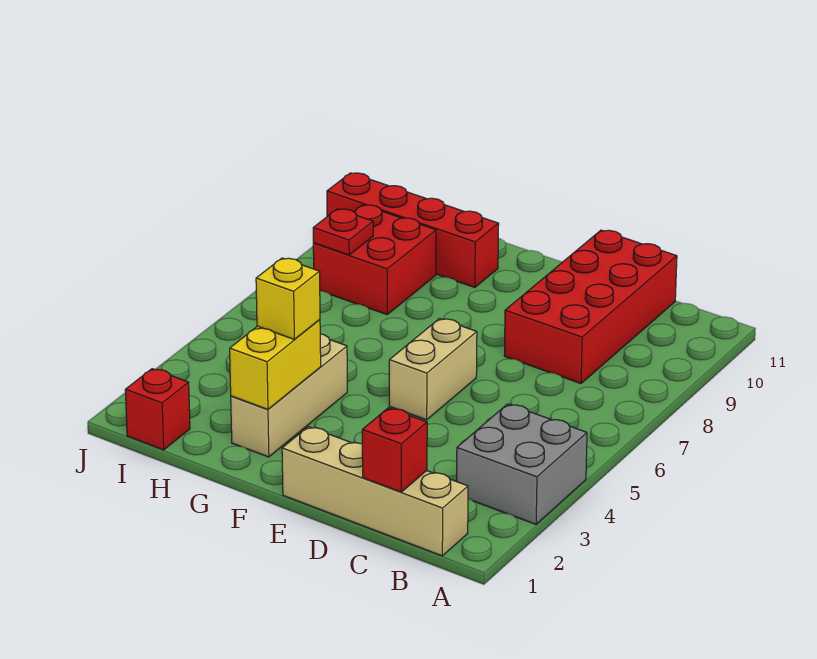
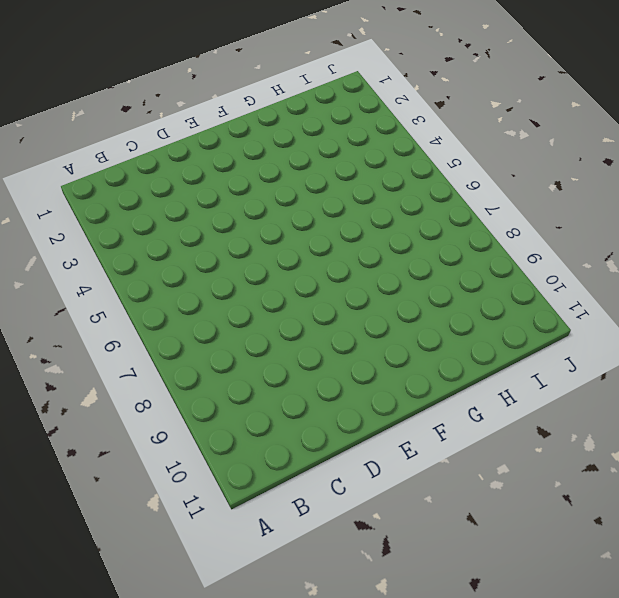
none -> grey brick A3:B4 level 1
none -> tan brick B1:E1 level 1
none -> red brick C8:D11 level 1

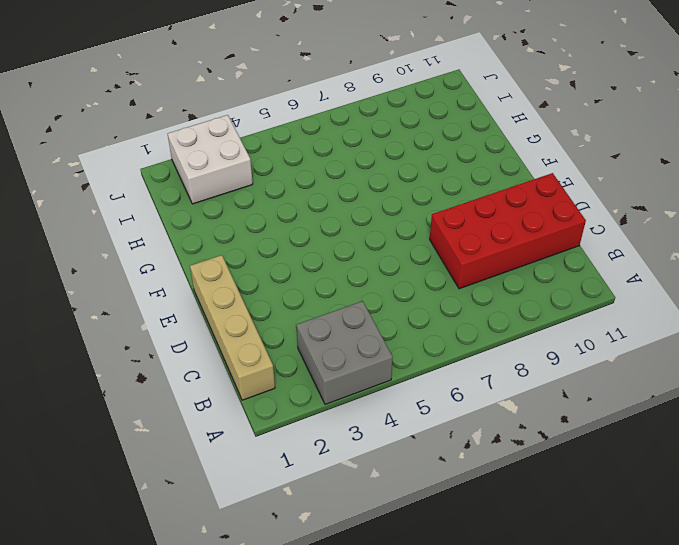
white brick I2:J3 level 1 -> none
none -> tan brick E5:E6 level 1
none -> tan brick G2:G4 level 1
none -> red brick G10:J10 level 1

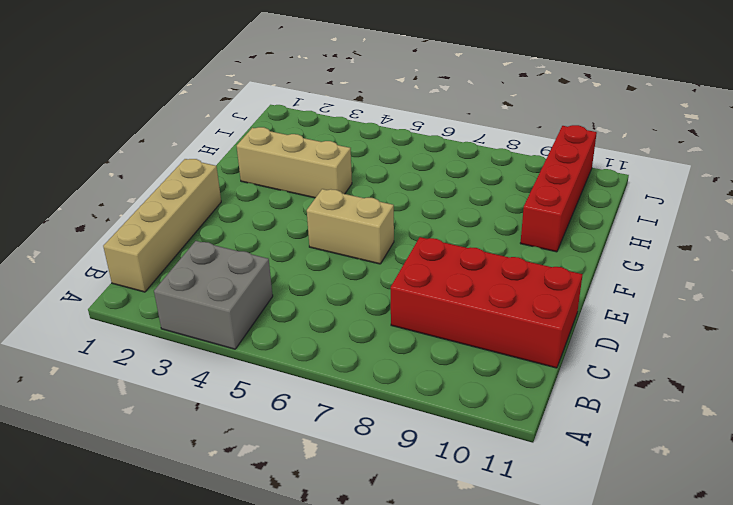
none -> red brick H8:I9 level 1
none -> red brick I1 level 1
none -> red brick C1 level 2

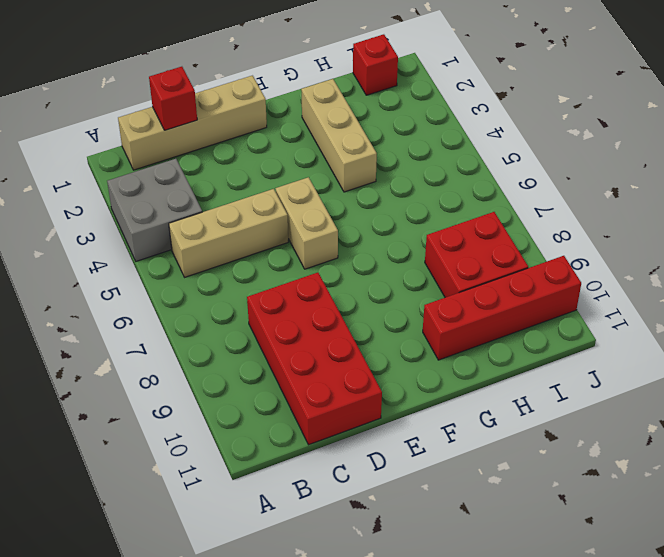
tan brick B5:D5 level 1 -> none
none -> yellow brick G2:G3 level 2
none -> red plate I8 level 2
none -> yellow brick G3 level 3

